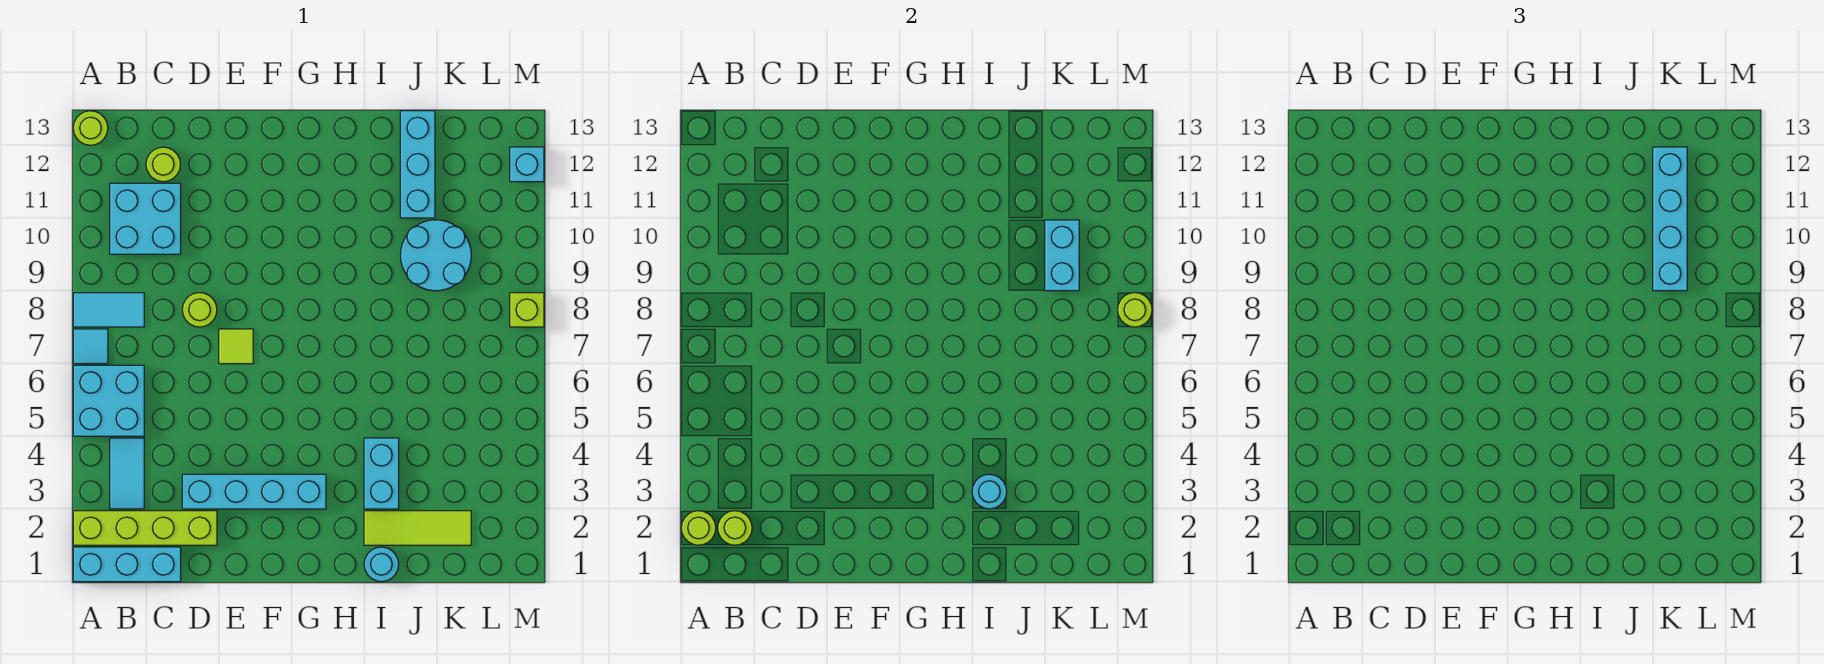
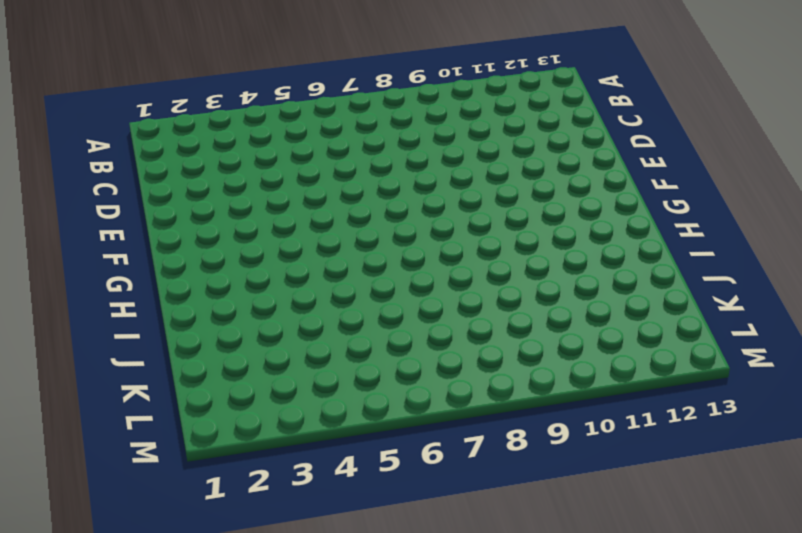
none -> cyan brick A1:C1 level 1
none -> lime brick A2:D2 level 1
none -> cyan brick A5:B6 level 1

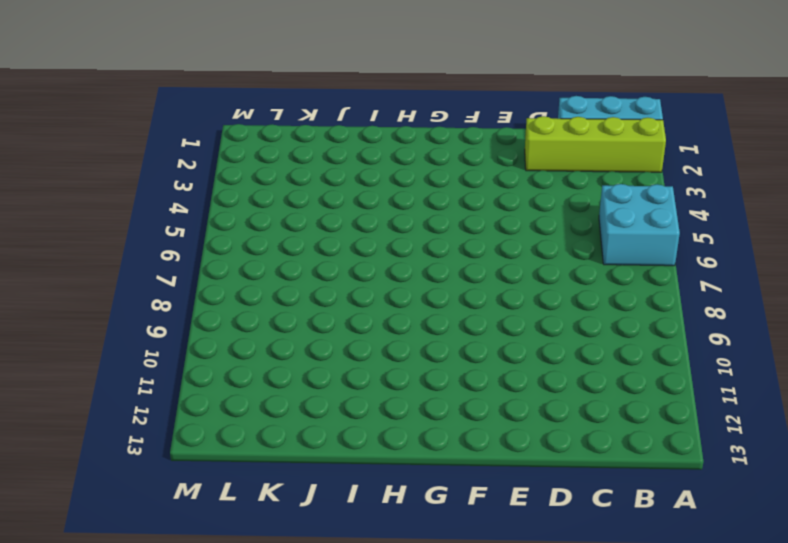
none -> cyan tile A7 level 1
none -> cyan tile A8:B8 level 1
none -> lime round brick A13 level 1

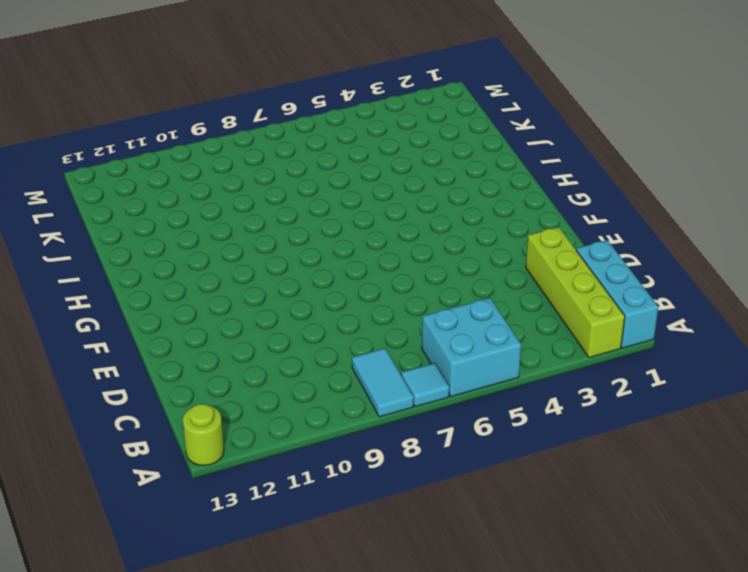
none -> cyan tile B3:B4 level 1
none -> cyan brick B10:C11 level 1
none -> lime round brick C12 level 1

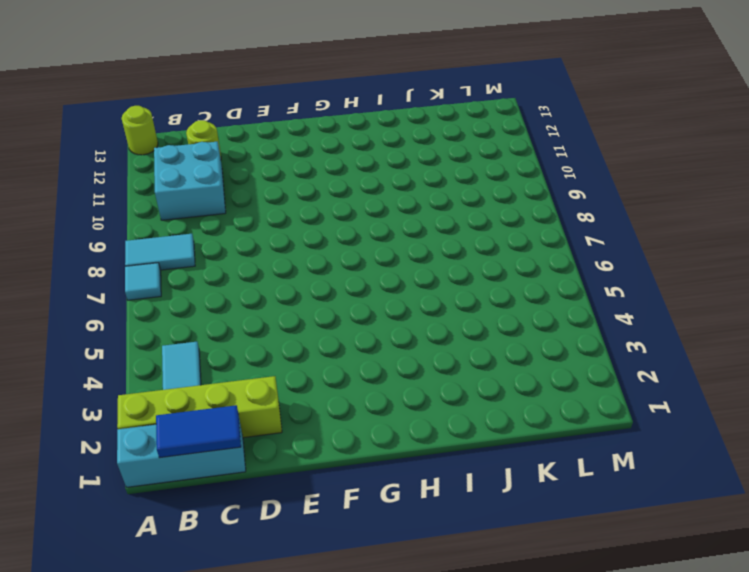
blue tile B1:C1 level 2 -> none
none -> cyan brick A5:B6 level 1
none -> cyan brick D3:G3 level 1
none -> lime round brick D8 level 1

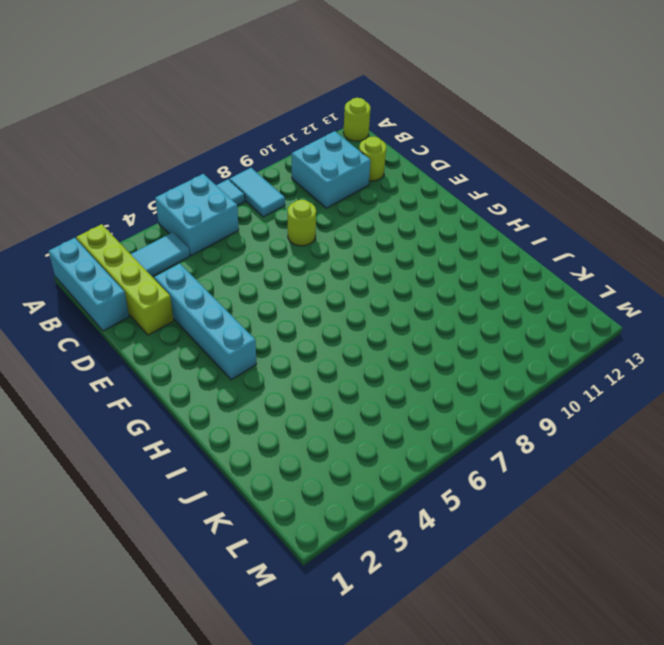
none -> lime tile E7 level 1
none -> cyan round brick I1 level 1
none -> lime tile I2:K2 level 1

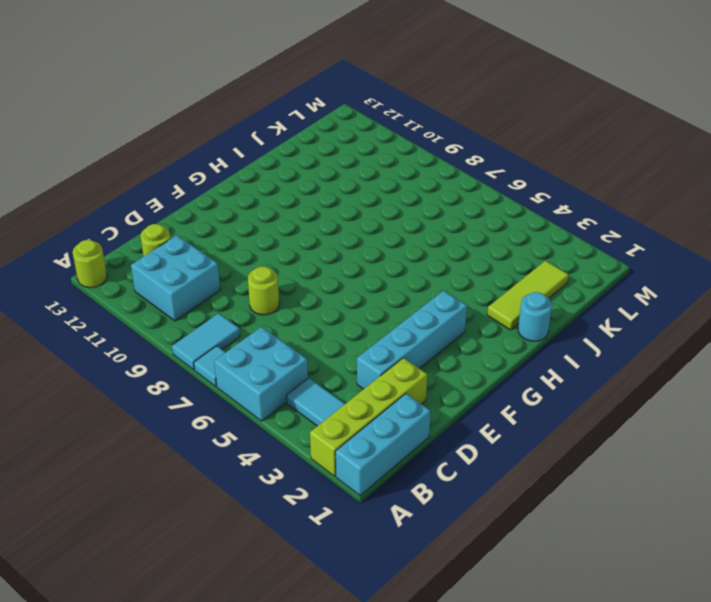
none -> lime tile E7 level 1
none -> cyan brick I3:I4 level 1
none -> cyan round brick J9:K10 level 1

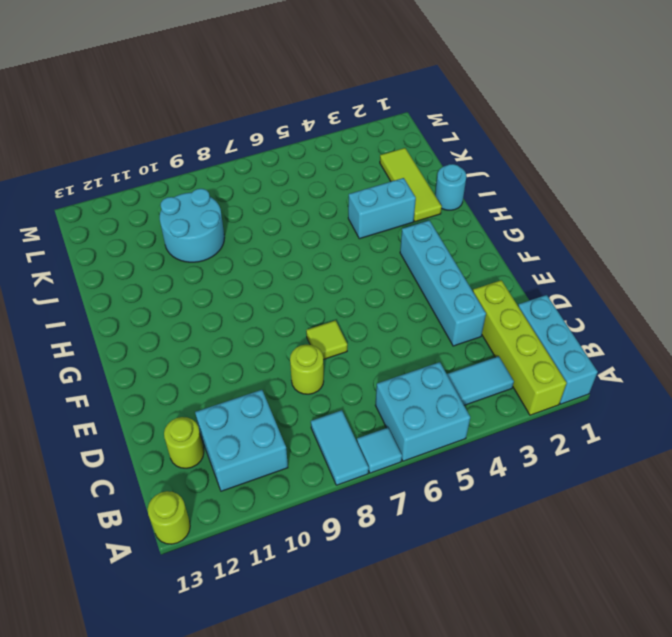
none -> cyan brick J11:J13 level 1
none -> lime brick M8 level 1
none -> cyan brick M12 level 1

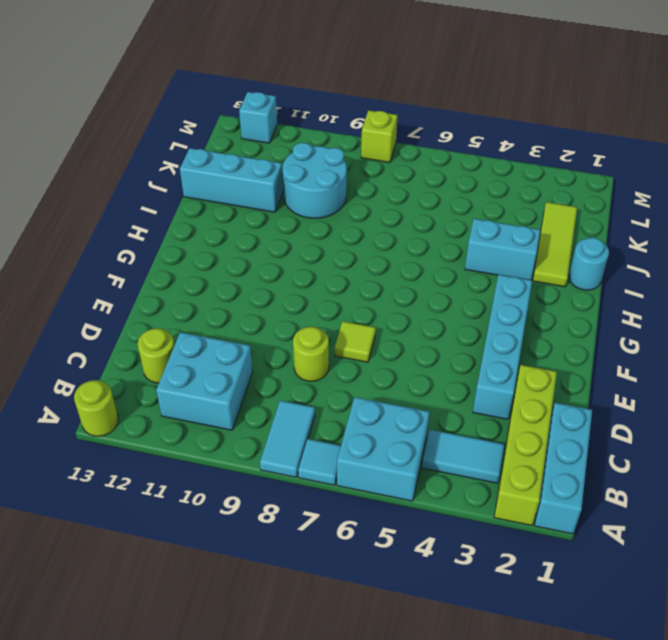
none -> lime round brick A2 level 2
none -> lime round brick B2 level 2
none -> cyan round brick I3 level 2

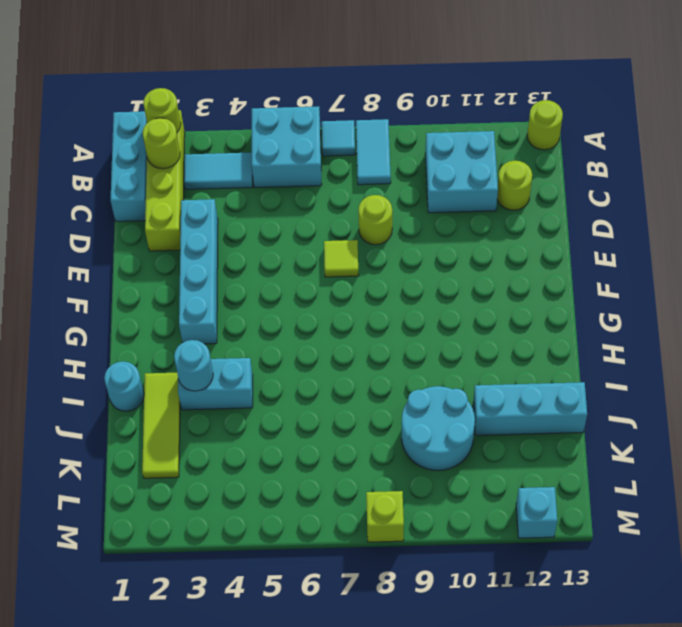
none -> cyan brick K9:K10 level 2
none -> lime round brick M8 level 2
none -> cyan brick K9:K12 level 3

